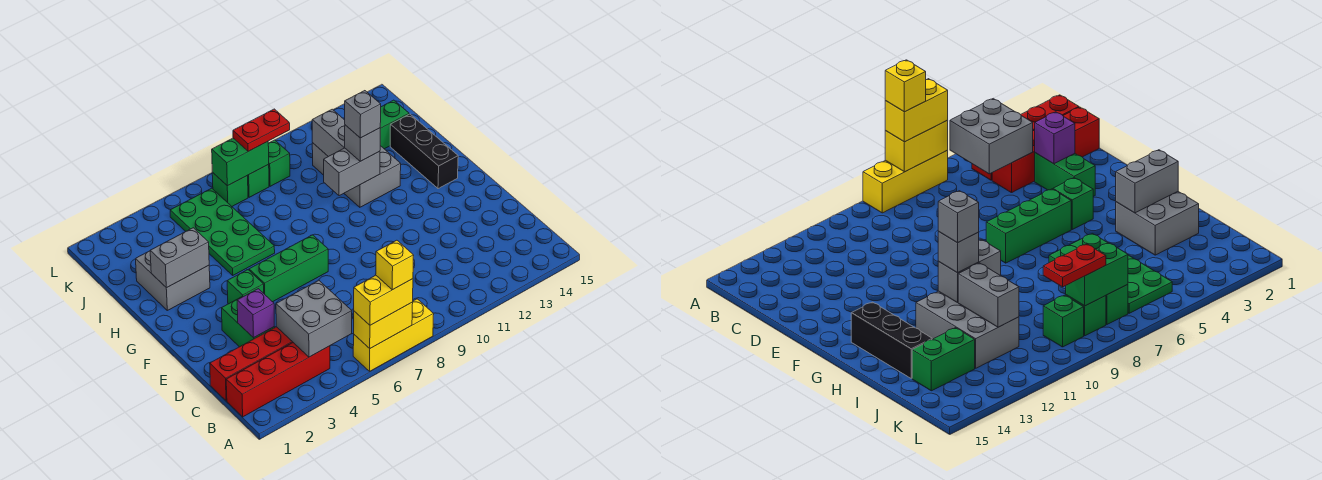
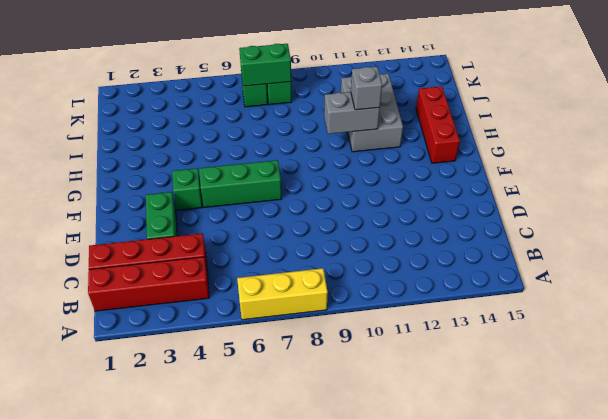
red brick G14:I14 level 1 -> black brick G14:I14 level 1
none -> grey brick H2:I3 level 1
none -> green plate H5:K6 level 1
none -> green brick J13:J14 level 1

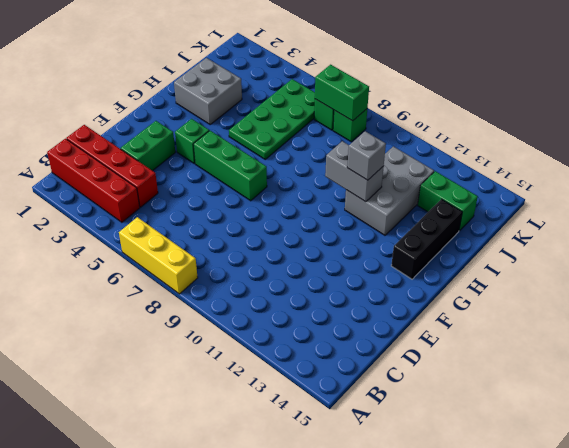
none -> green brick K9 level 1
none -> yellow brick A6:A7 level 2
none -> grey brick B4:C5 level 2

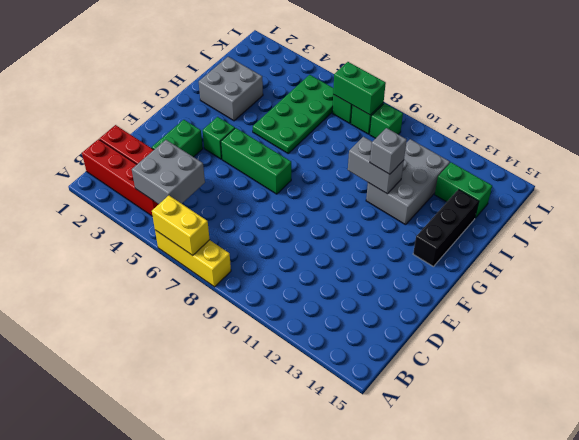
none -> purple brick D3 level 2
none -> grey brick H2:H3 level 2
none -> grey brick I11:J11 level 2

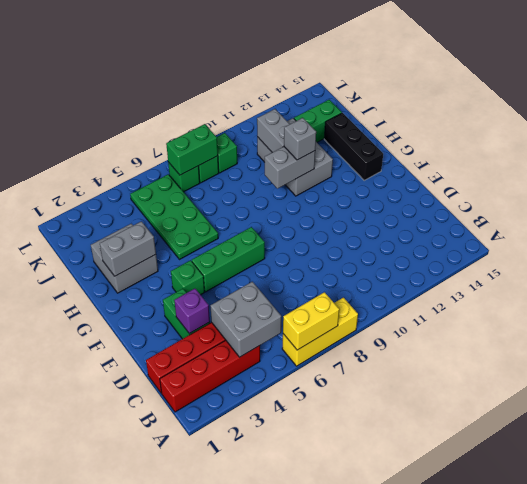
none -> yellow brick A6:A7 level 3
none -> red plate K8:K9 level 3
none -> yellow brick A7 level 4

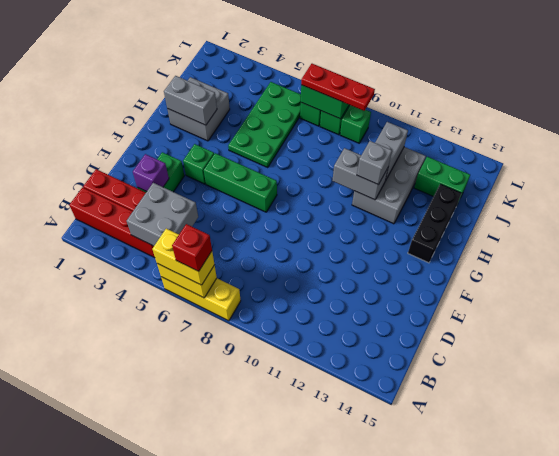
red brick A7 level 4 -> yellow brick A7 level 4
red plate K7:K9 level 3 -> red plate K8:K9 level 3
none -> grey brick H11 level 4

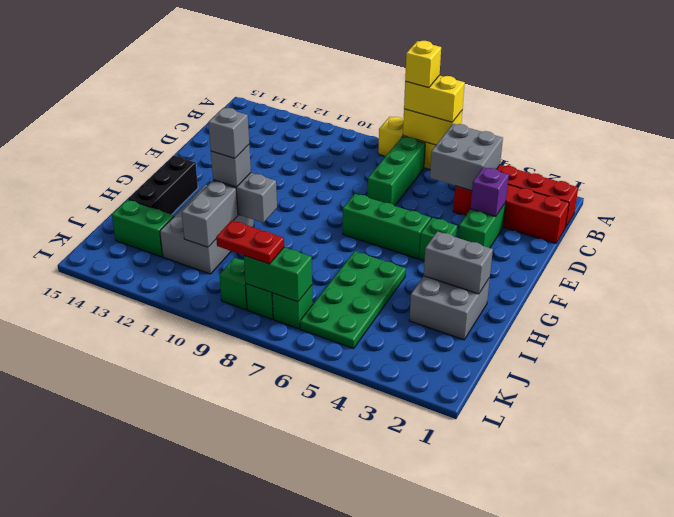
green brick B7:D7 level 1 -> none

